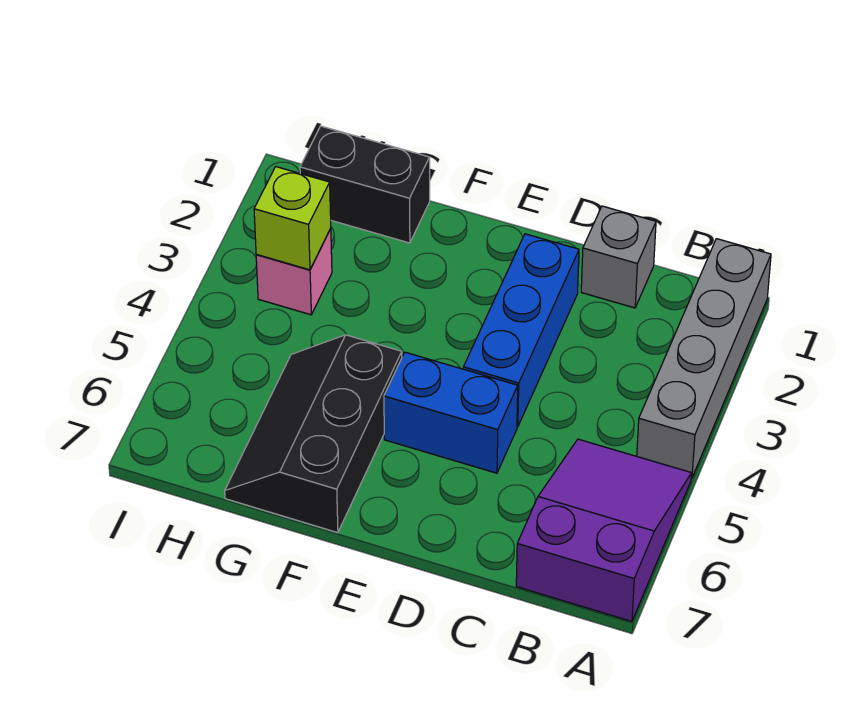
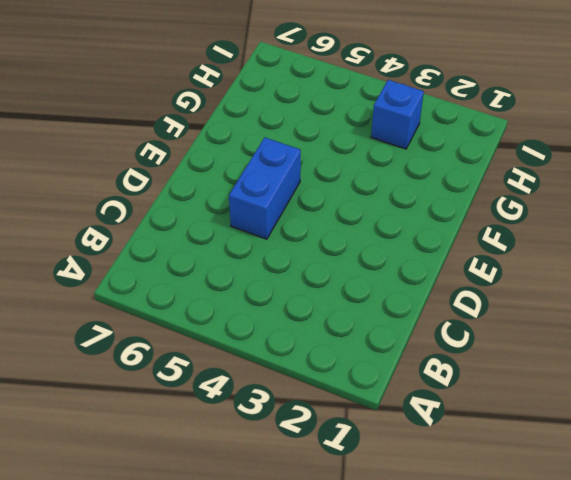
blue brick H3 level 1 -> pink brick H3 level 1
none -> grey brick A1:A4 level 1
none -> purple slope A5:B7 level 1 top 7

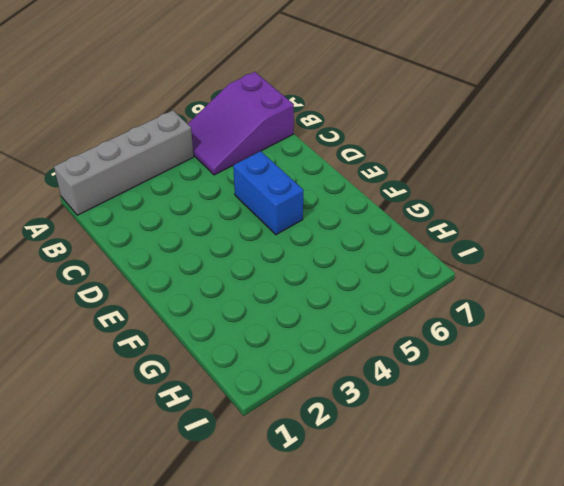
none -> grey brick C1 level 1
none -> blue brick D2:D4 level 1

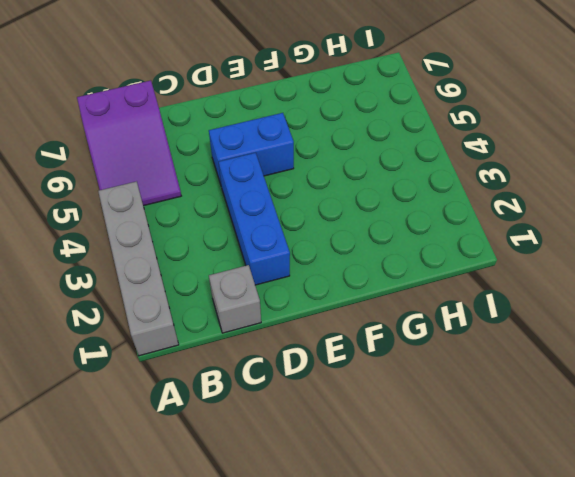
none -> black slope F5:G7 level 1 top F
none -> black brick G1:H1 level 1

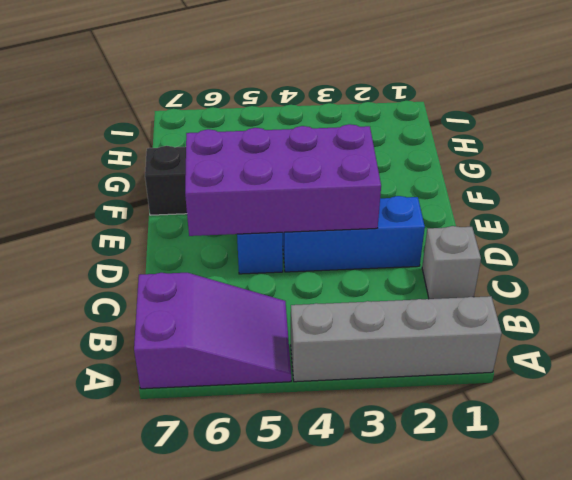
purple brick D3:E6 level 2 -> none
none -> black brick G1:H1 level 1
none -> pink brick H3 level 1

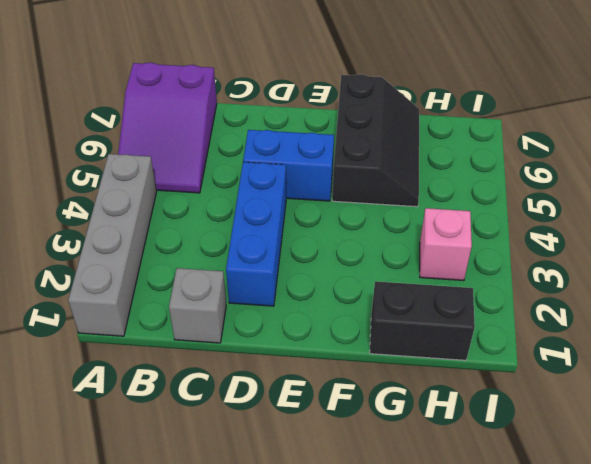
none -> lime brick H3 level 2

